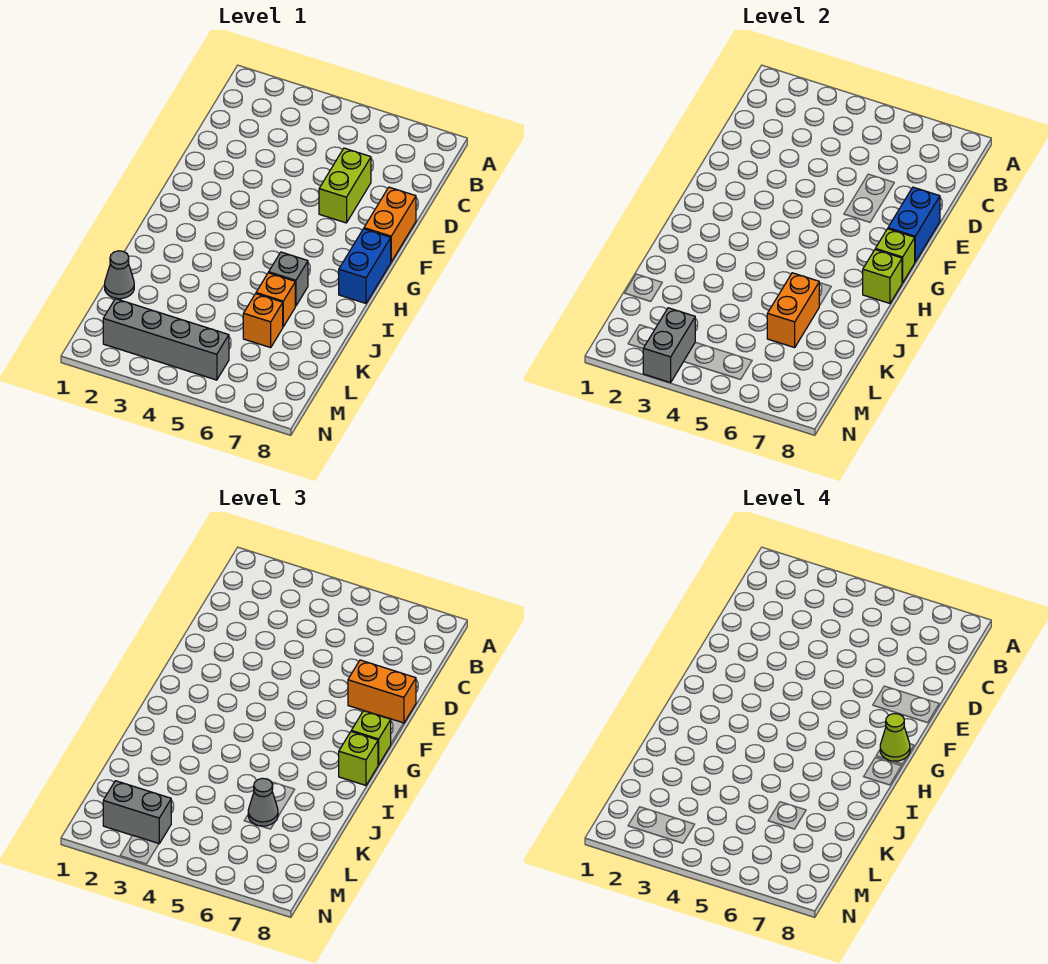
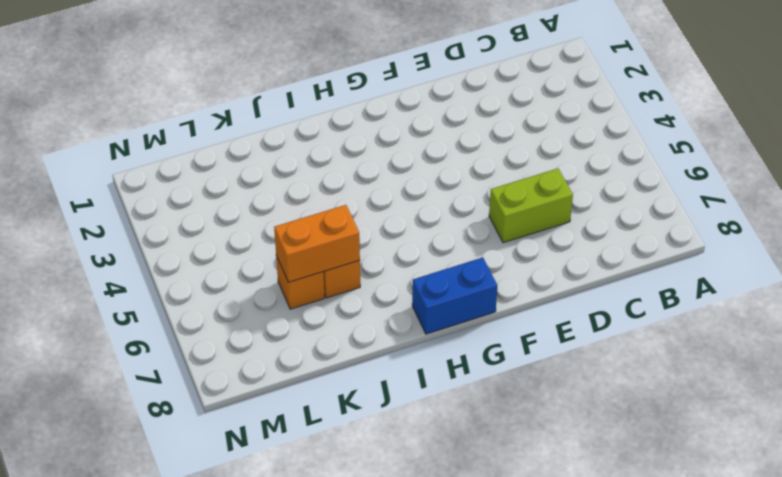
none -> orange brick E8:F8 level 1
none -> grey brick I6 level 1
none -> grey cone K1 level 1

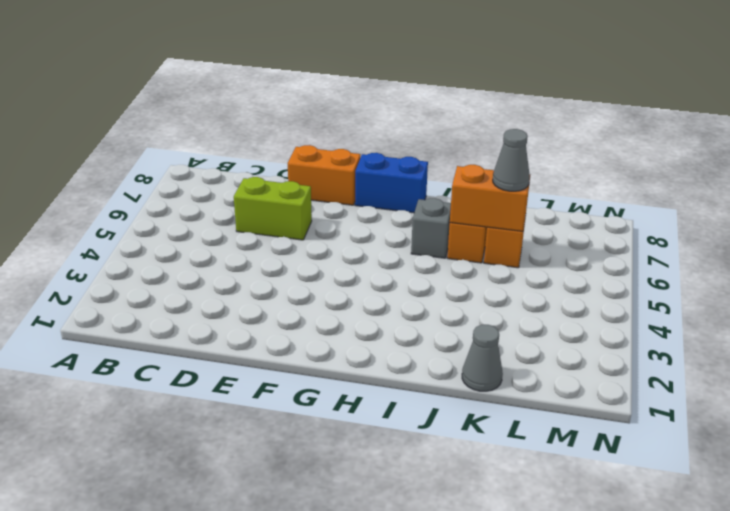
none -> grey brick M2:M5 level 1
none -> blue brick E8:F8 level 2
none -> lime brick G8 level 2

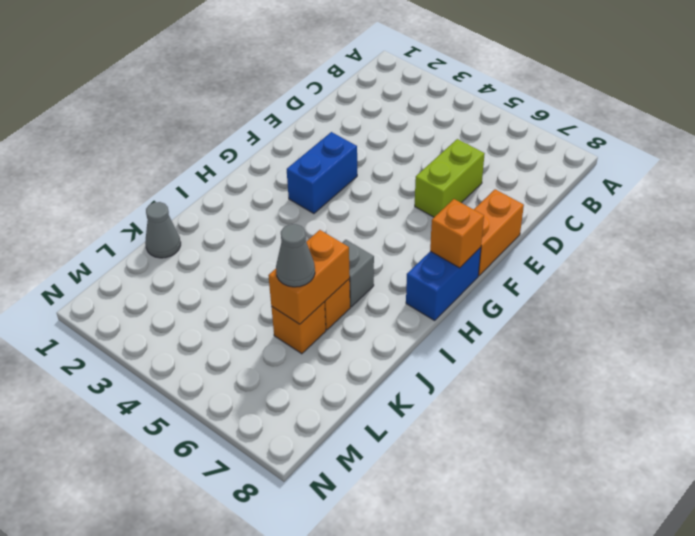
blue brick F3:G3 level 1 -> blue brick E8:F8 level 2
orange brick G8 level 2 -> lime brick G8 level 2
none -> grey brick M2:M5 level 1
none -> lime brick H8 level 2
none -> grey brick M3:N3 level 2

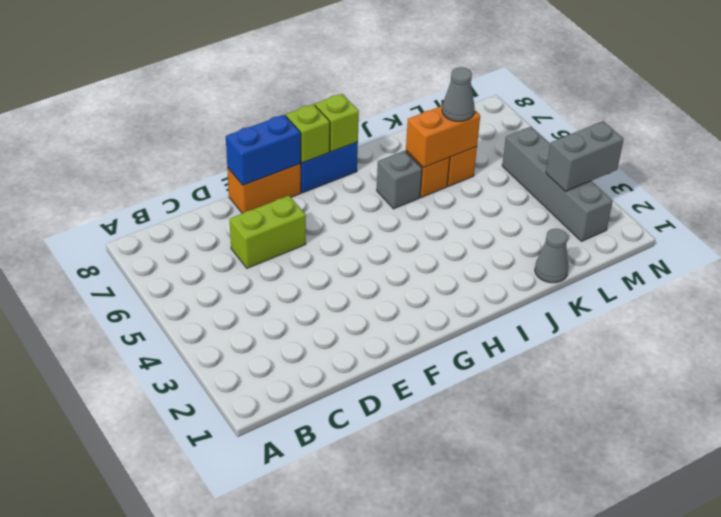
none -> orange brick E7:E8 level 3
none -> lime brick G8 level 3
none -> lime brick H8 level 3

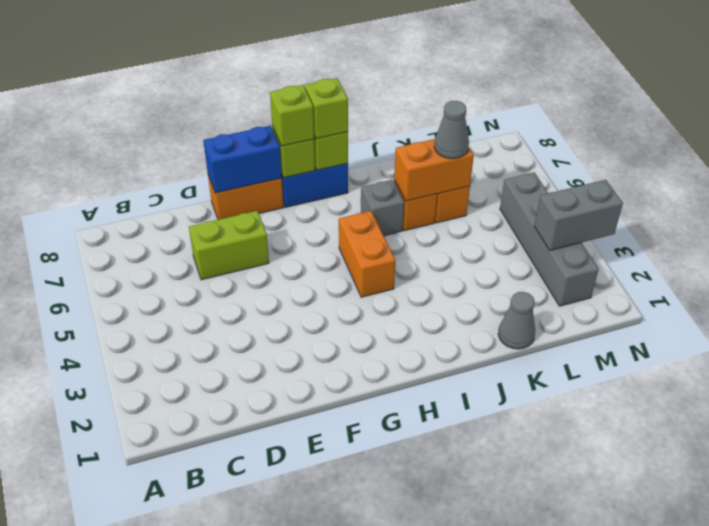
orange brick H4:H5 level 1 -> orange brick E7:E8 level 3
none -> grey brick M2:M3 level 3
none -> lime cone G8 level 4

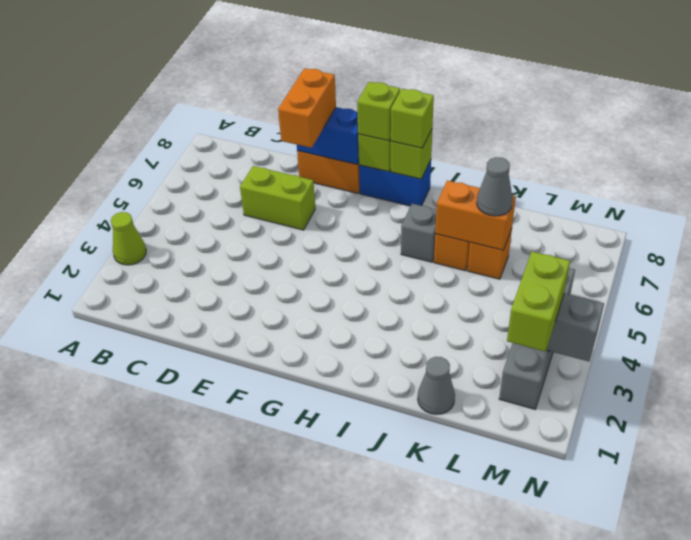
lime cone A3 level 1 -> lime cone G8 level 4
lime brick M2:M3 level 3 -> grey brick M2:M3 level 3

